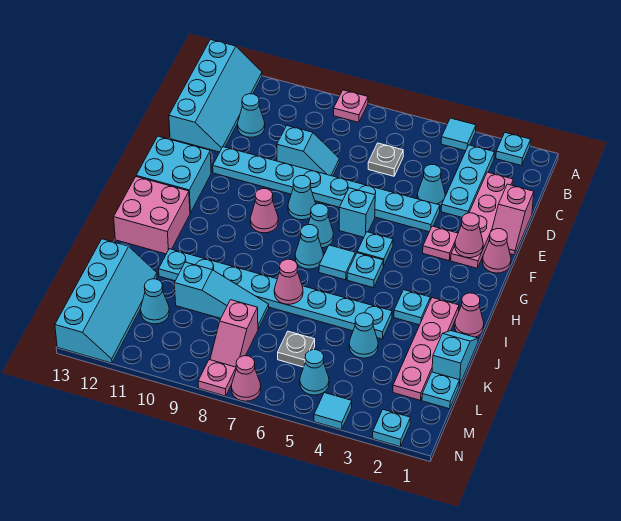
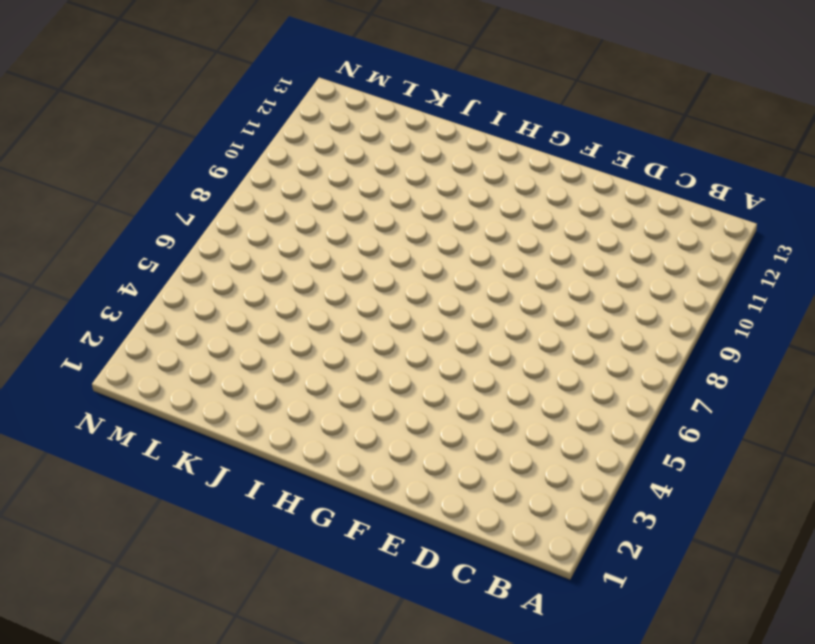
none -> cyan plate A2 level 1
none -> cyan tile A4 level 1
none -> pink plate A8 level 1
none -> cyan slope A12:D13 level 1 top 13

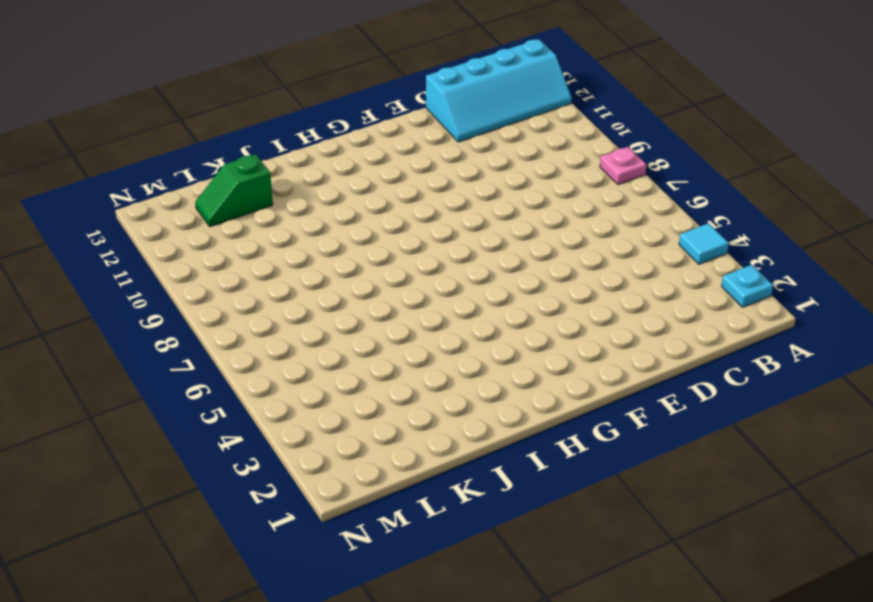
green slope K12:L12 level 1 top K -> cyan slope K12:N13 level 1 top 13
none -> cyan plate B3:D3 level 1
none -> pink plate C2:F2 level 1
none -> grey plate C6 level 1
none -> cyan cone C11 level 1

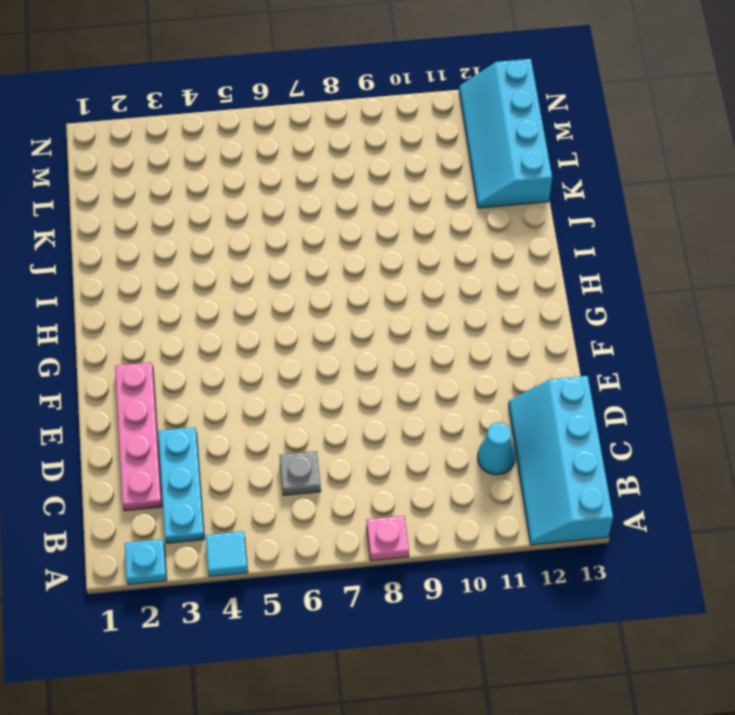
none -> pink slope D1:E1 level 1 top D
none -> cyan cone D4 level 1
none -> cyan slope D8:D9 level 1 top 9
none -> cyan plate E4:E11 level 1

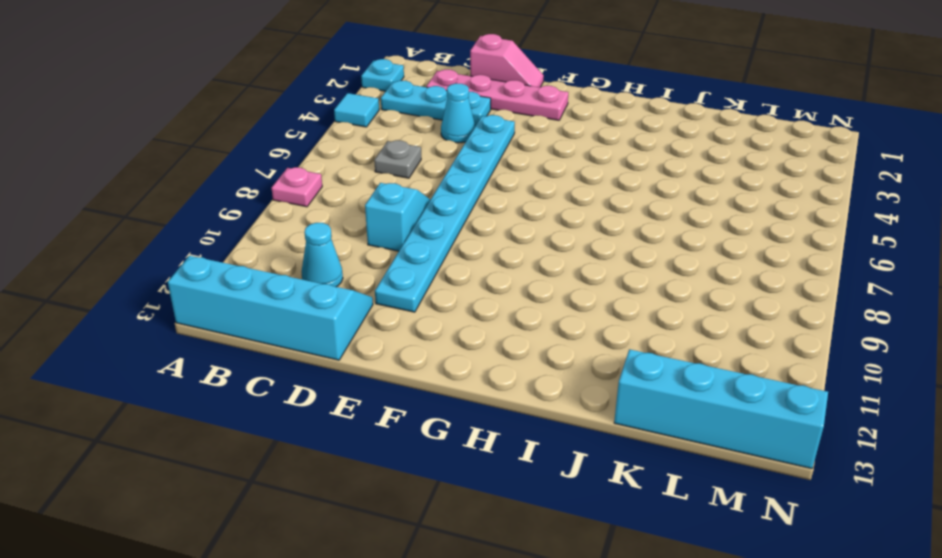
none -> pink cone F1 level 1
none -> pink plate F3 level 1
none -> cyan brick F6 level 1
none -> cyan cone F8 level 1

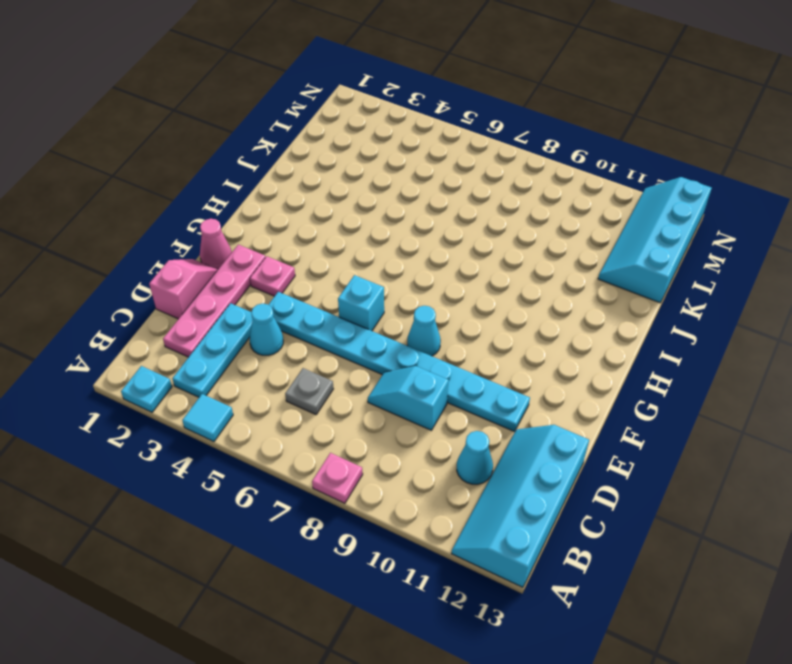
none -> cyan brick F12:G13 level 1
none -> cyan plate G5 level 1
none -> cyan cone G7 level 1
none -> pink cone G9 level 1

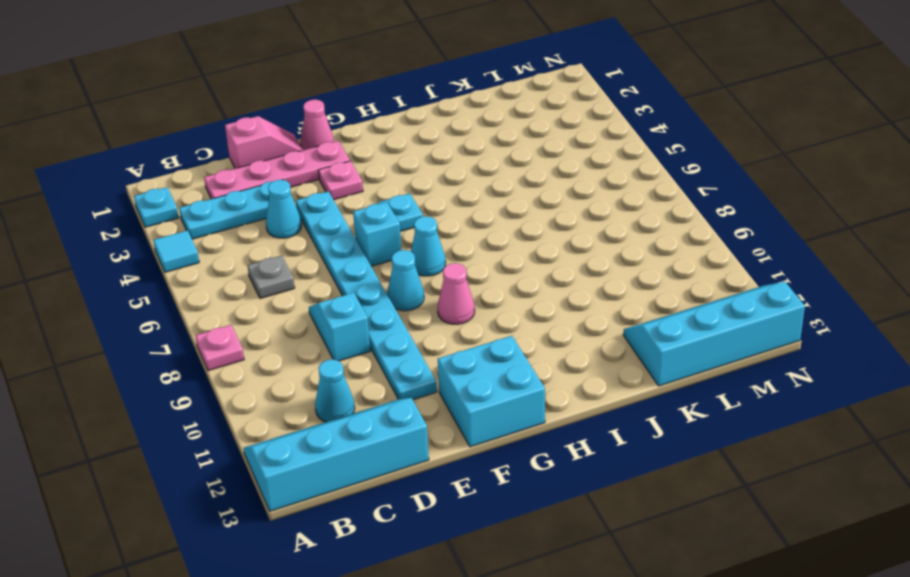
none -> cyan plate H5 level 1
none -> cyan tile H6 level 1
none -> cyan cone H7 level 1
none -> pink brick H12:I13 level 1

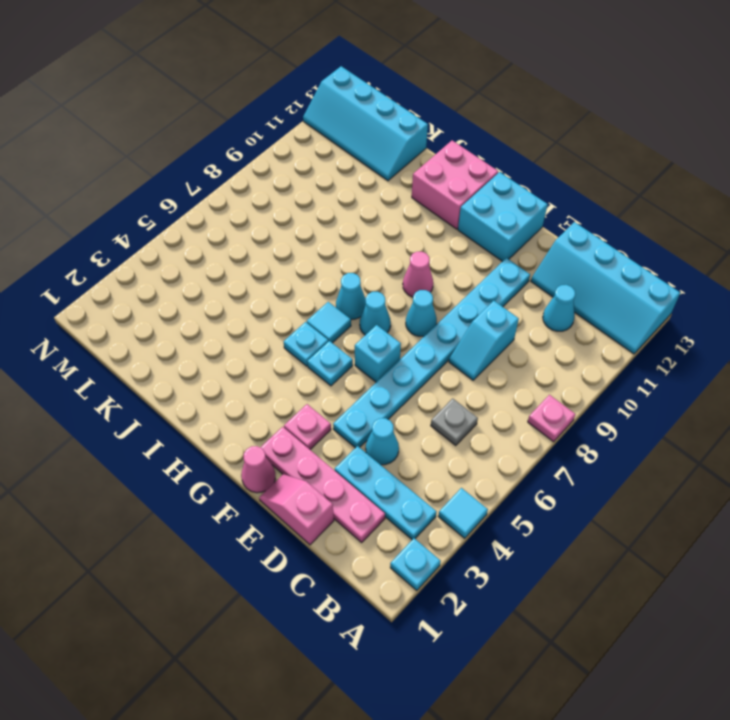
none -> pink cone I1 level 1
none -> pink plate I2:L2 level 1
none -> cyan plate I3 level 1
none -> cyan slope J1:K1 level 1 top K

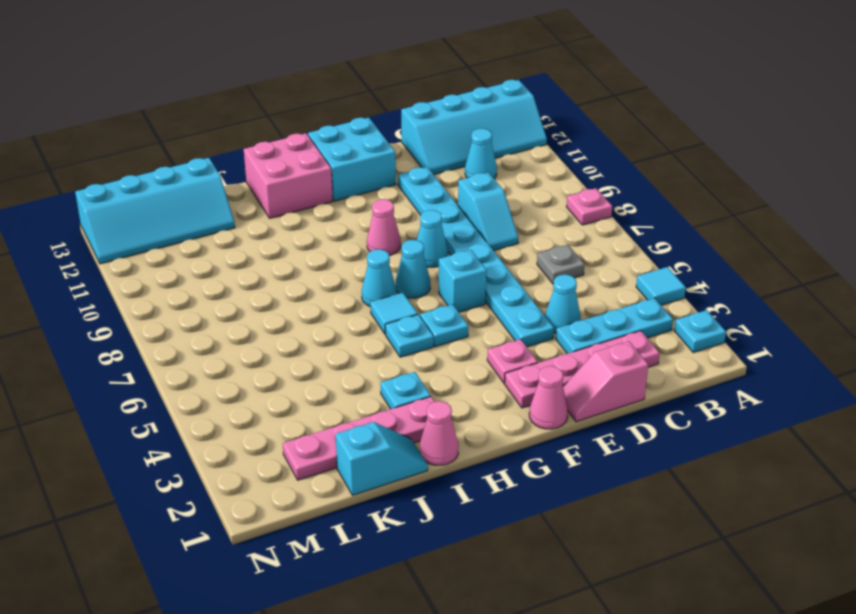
none -> cyan plate J4:J11 level 1
none -> cyan cone K4 level 1
none -> cyan slope K8:K10 level 1 top 10
none -> cyan plate L1 level 1

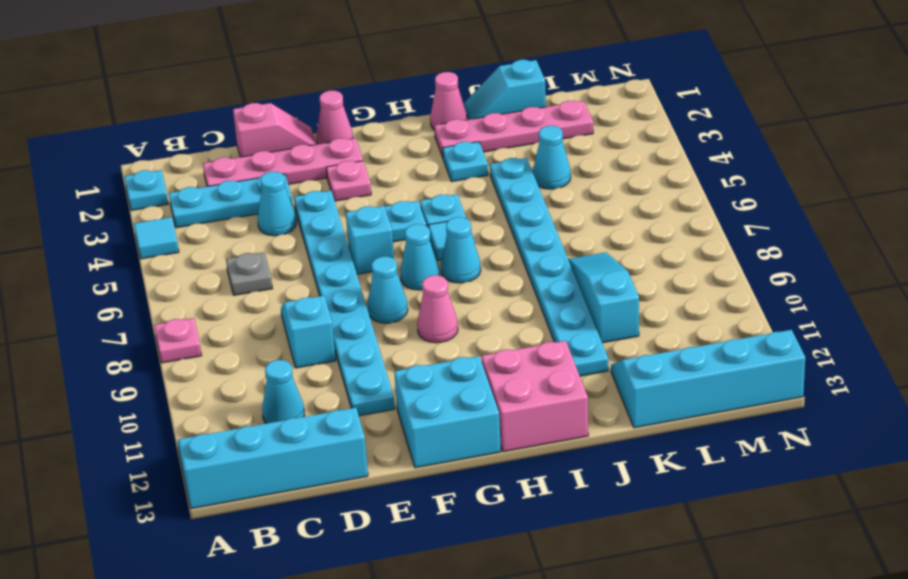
none -> cyan plate L1 level 1
none -> grey plate L6 level 1
none -> pink slope L8:M8 level 1 top L
none -> cyan cone L11 level 1

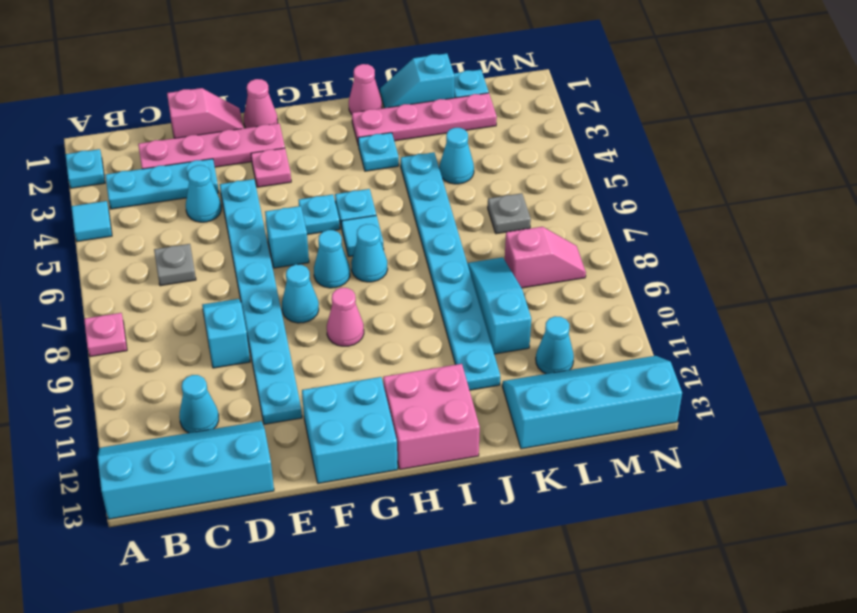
none -> cyan cone M5 level 1
none -> cyan plate N2 level 1
none -> cyan tile N4 level 1
none -> pink cone N7 level 1

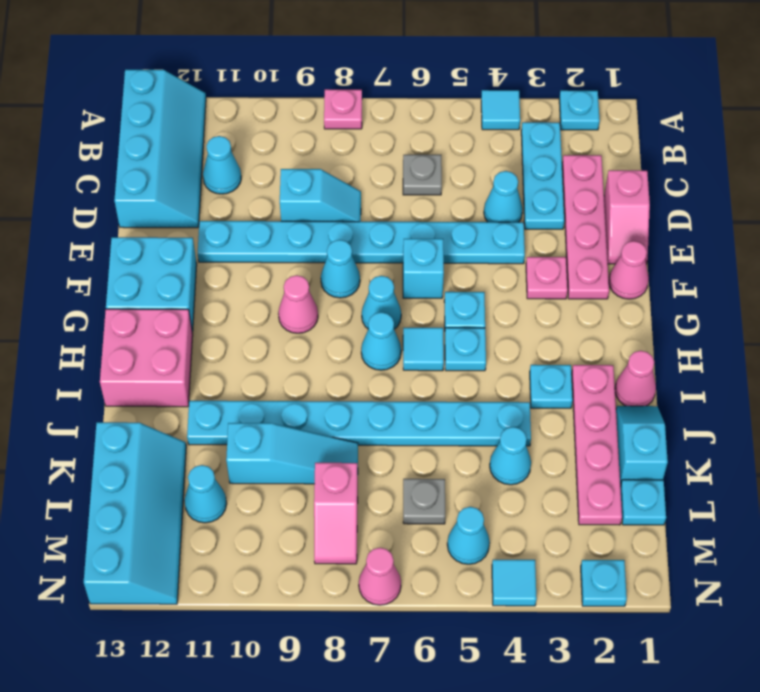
none -> pink plate N8 level 1
none -> pink cone F2 level 2
none -> pink cone J7 level 2

